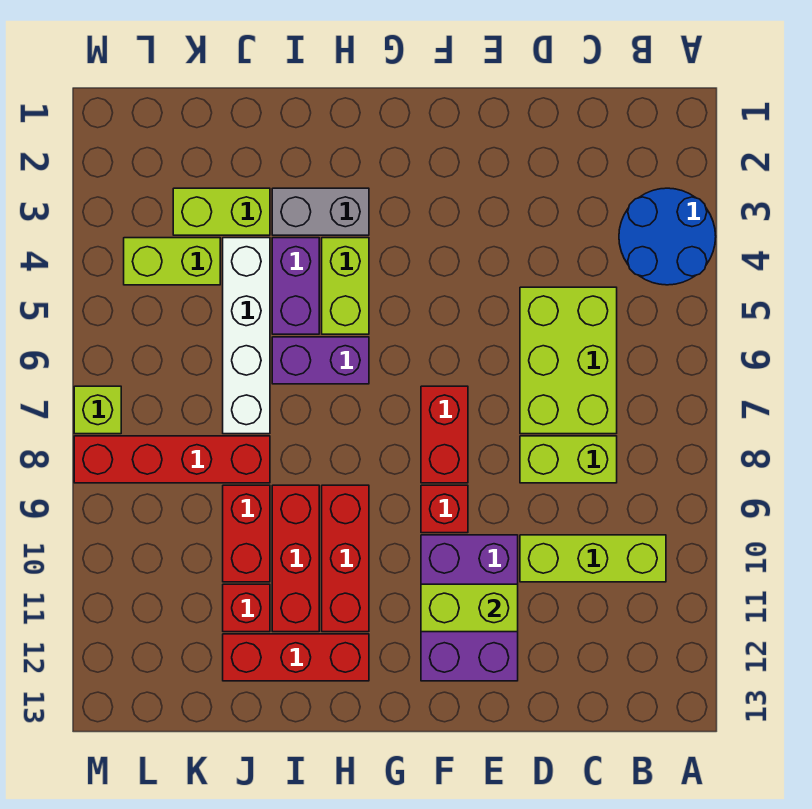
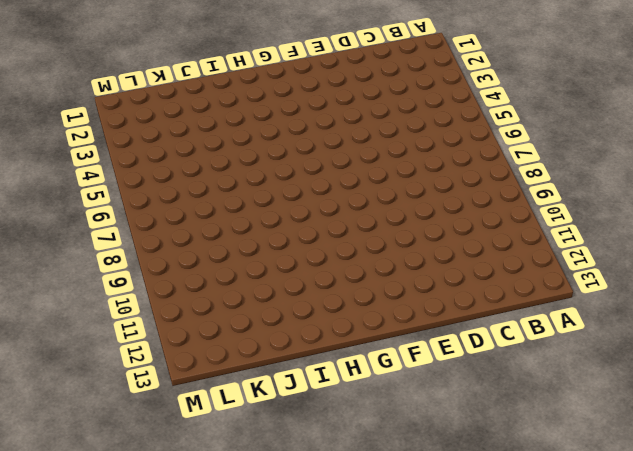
none -> blue round brick A3:B4 level 1
none -> lime brick B10:D10 level 1
none -> lime brick C5:D7 level 1

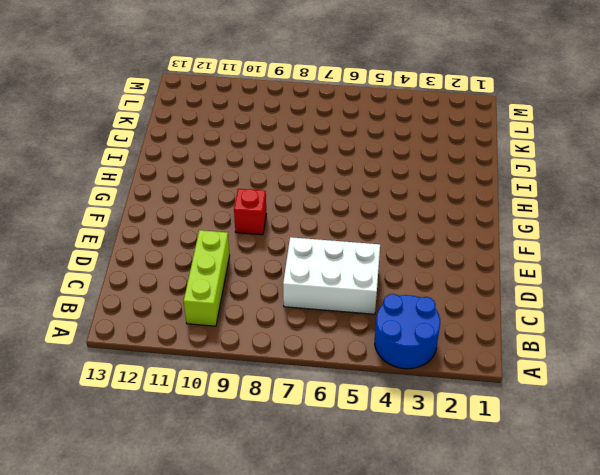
white brick C5:D7 level 1 -> lime brick C5:D7 level 1
none -> lime brick C8:D8 level 1
none -> purple brick E10:F12 level 1
none -> red brick F7:F8 level 1

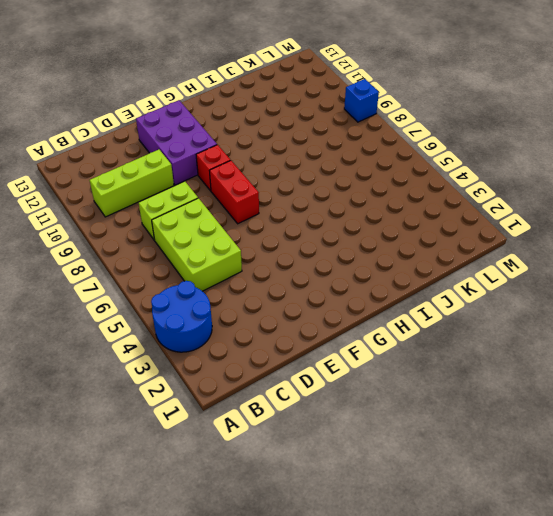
blue brick M9 level 1 -> none
none -> grey brick H3:I3 level 1
none -> lime brick H4:H5 level 1
none -> purple brick H6:I6 level 1

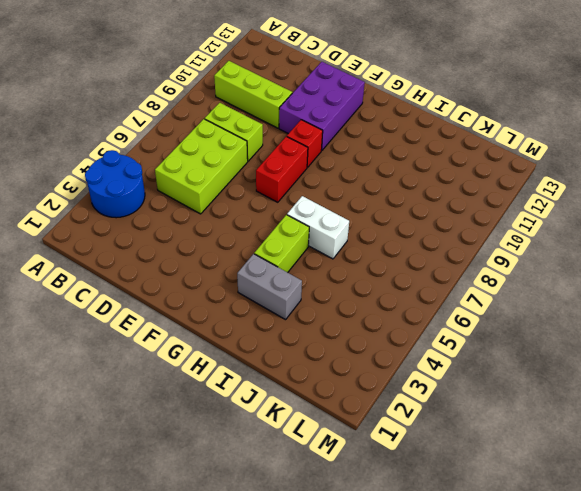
white brick H6:I6 level 1 -> purple brick H6:I6 level 1
none -> red brick H9:H11 level 1
none -> red brick H12:J12 level 1
none -> purple brick I4:I5 level 1

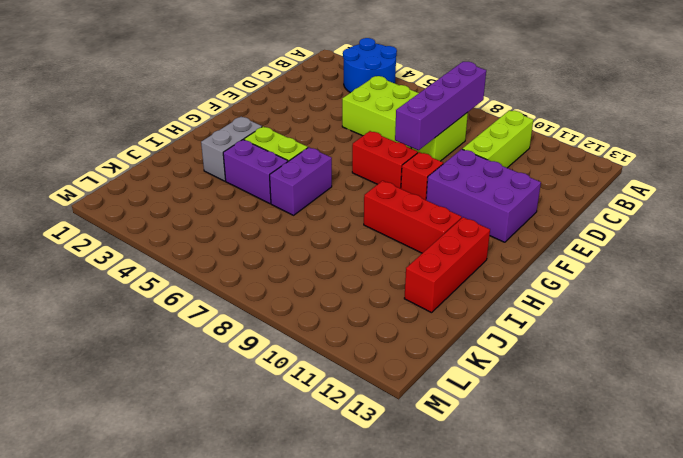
purple brick B8:E8 level 2 -> none
none -> red brick I9:I11 level 1
none -> lime brick J3:K3 level 1
none -> white brick J4:J7 level 1

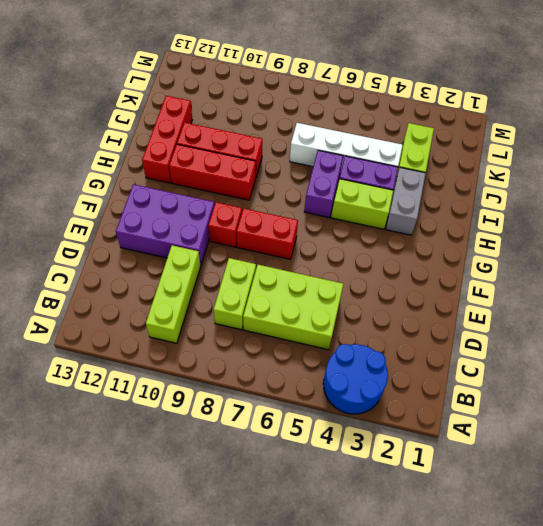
none -> red brick J8:M8 level 1
none -> red brick J9:J10 level 1
none -> red brick J11 level 1

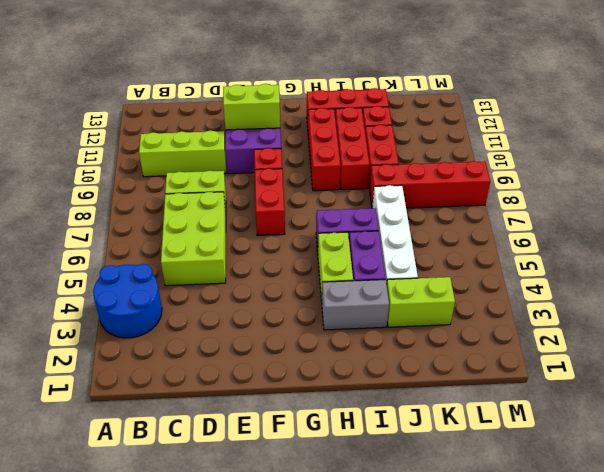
none -> lime brick K4:L4 level 1
none -> lime brick M7 level 1

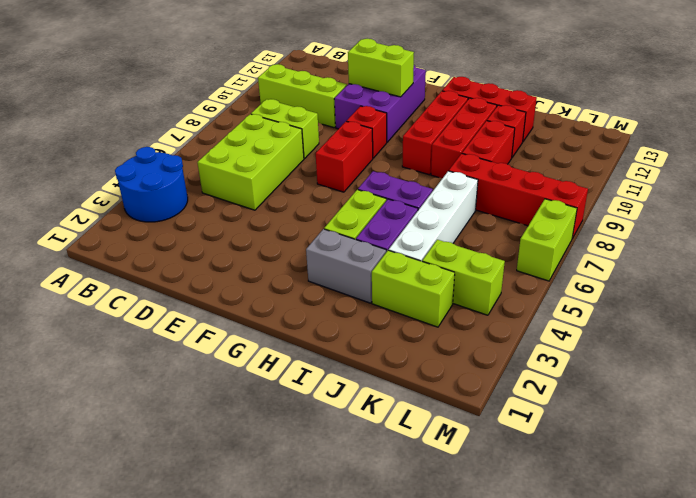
lime brick M6:M7 level 1 -> lime brick M7 level 1

